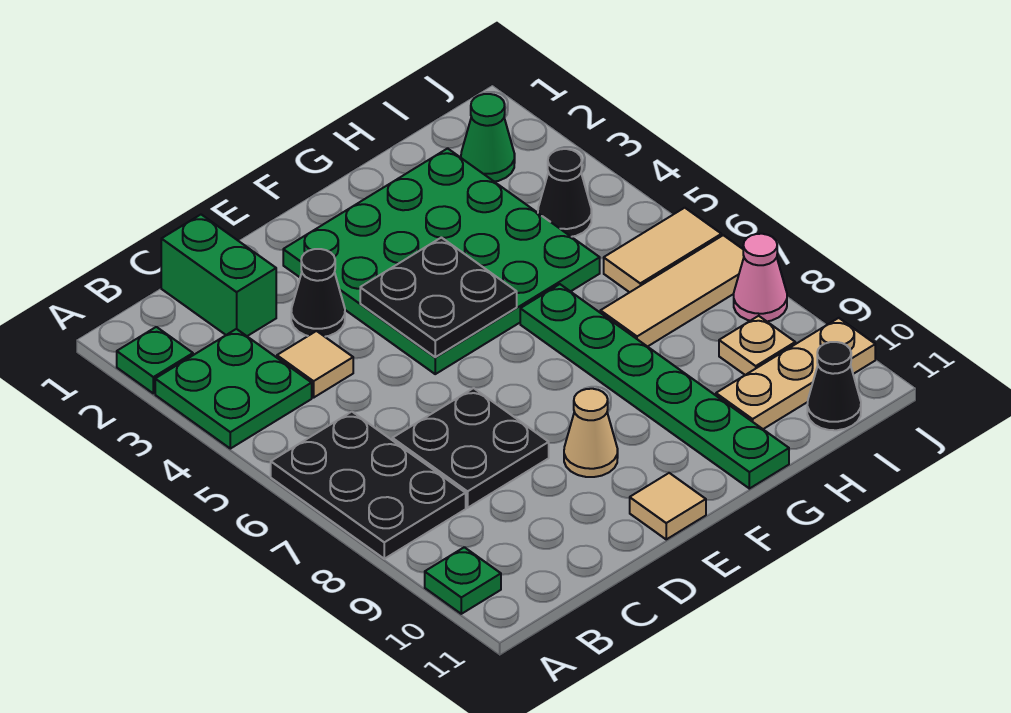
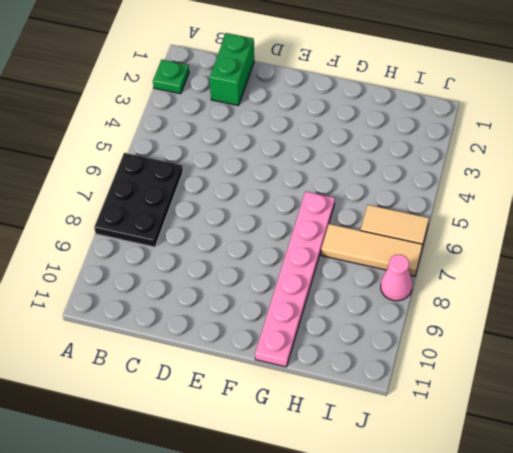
pink plate G6:G11 level 1 -> green plate G6:G11 level 1
none -> green plate A3:B4 level 1
none -> green plate A10 level 1
none -> tan tile C4 level 1

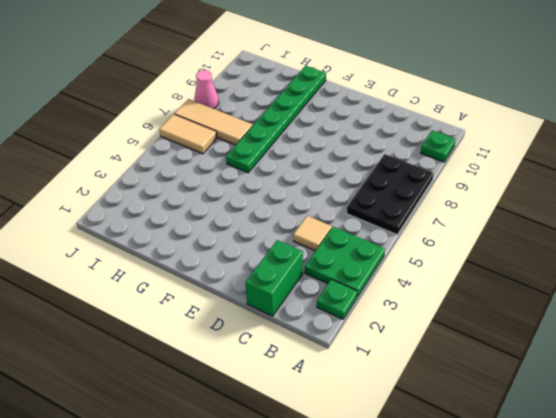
none -> black plate C7:D8 level 1
none -> black cone D3 level 1
none -> green plate E2:H5 level 1

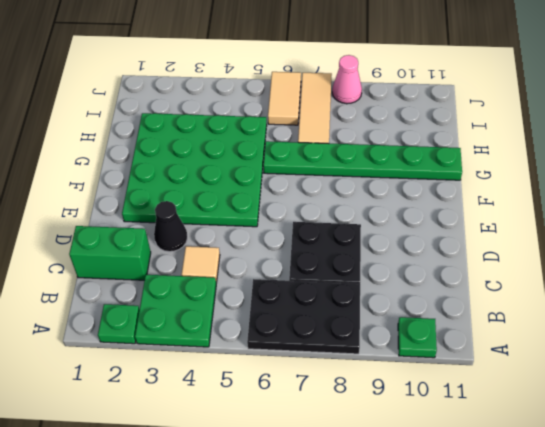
none -> tan cone E9 level 1
none -> tan tile E11 level 1
none -> tan plate H10:J10 level 1

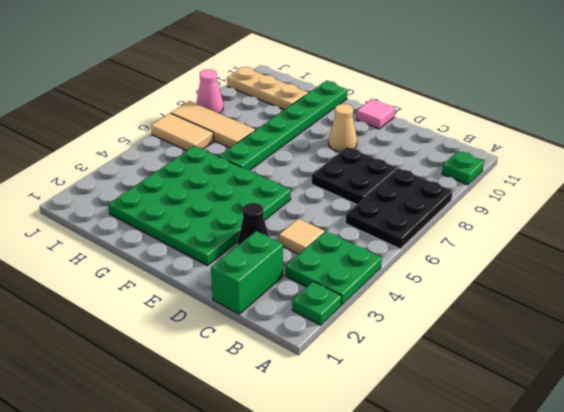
pink tile E11 level 1 -> tan tile E11 level 1
none -> green cone I2 level 1
none -> black cone I4 level 1
none -> tan plate I9 level 1

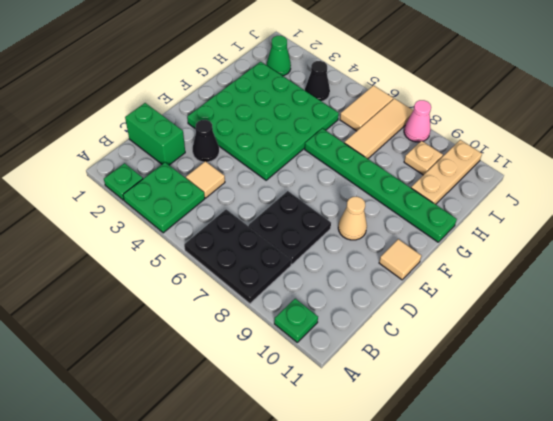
none -> black cone I11 level 1
none -> black plate E4:F5 level 2

